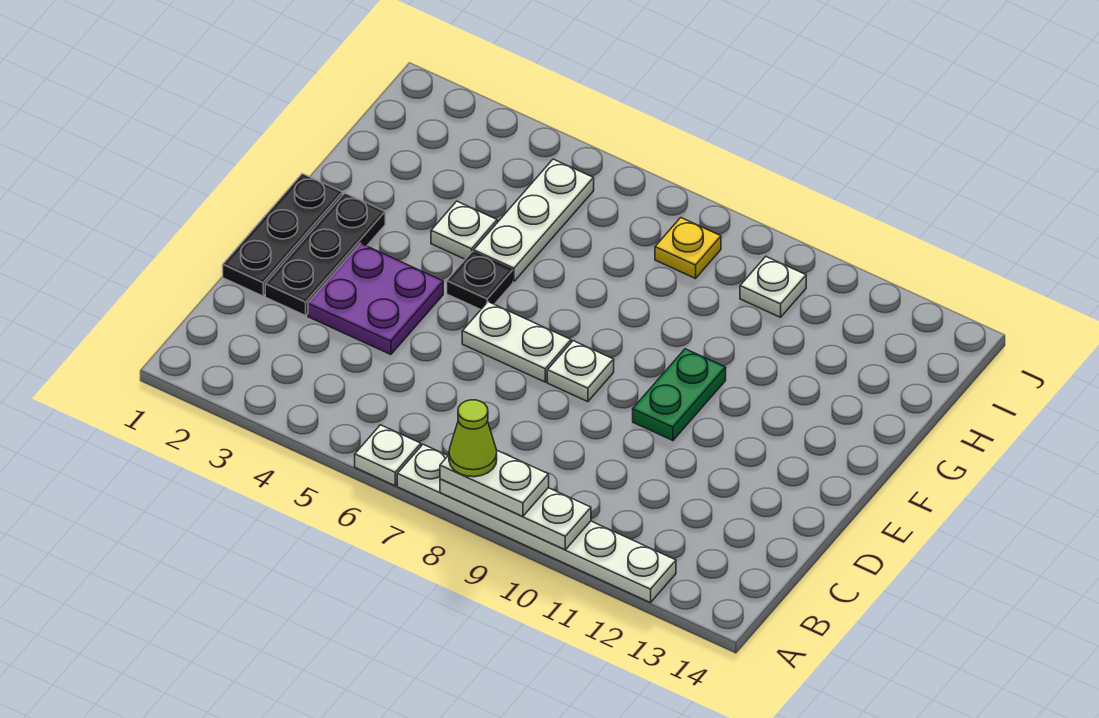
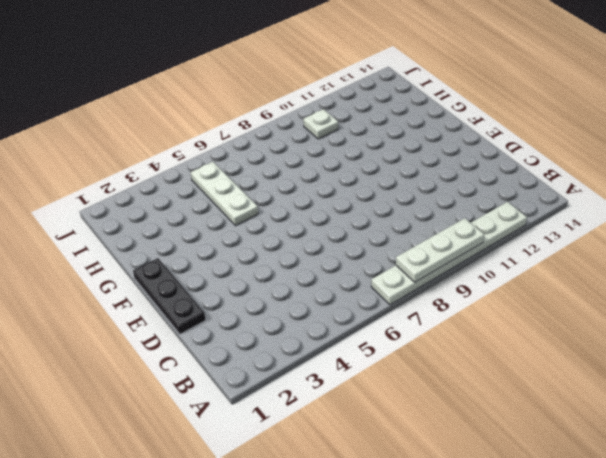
none -> white plate A6 level 1
none -> black plate D2:F2 level 1
none -> purple plate D3:E4 level 1

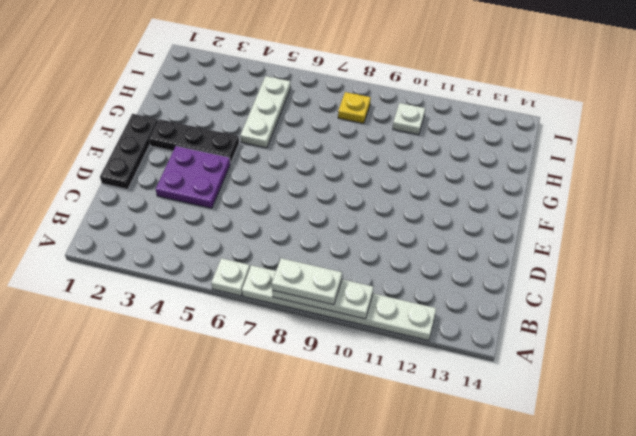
black plate F2:F4 level 1 -> black plate D2:F2 level 1
none -> white plate E6:E7 level 1
none -> white plate E8 level 1
none -> green plate E10:F10 level 1

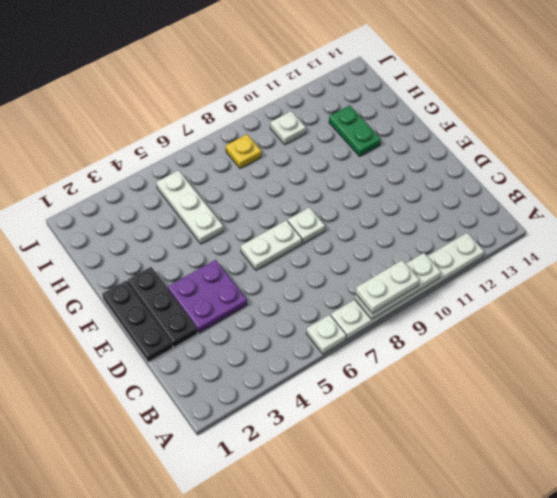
green plate G12:H12 level 1 -> green plate E10:F10 level 1
none -> black plate F5 level 1
none -> white plate G4 level 1
none -> lime cone A8 level 4

